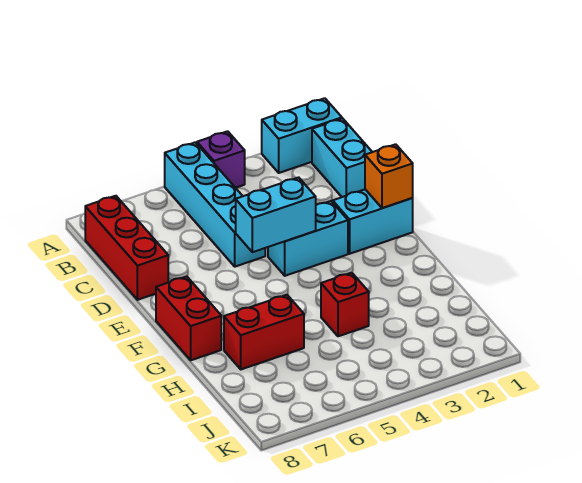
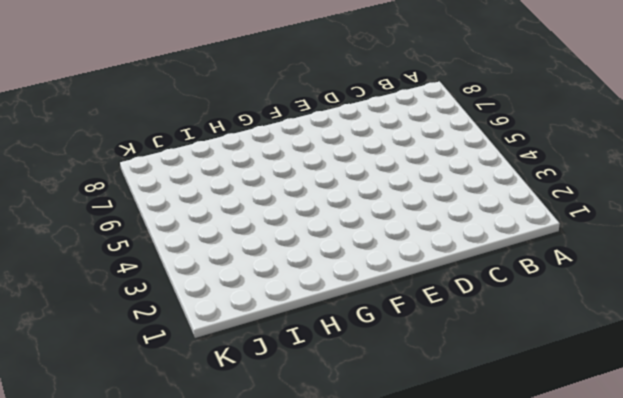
none -> cyan brick A1:A2 level 1
none -> purple brick A4 level 1
none -> cyan brick A5:D5 level 1

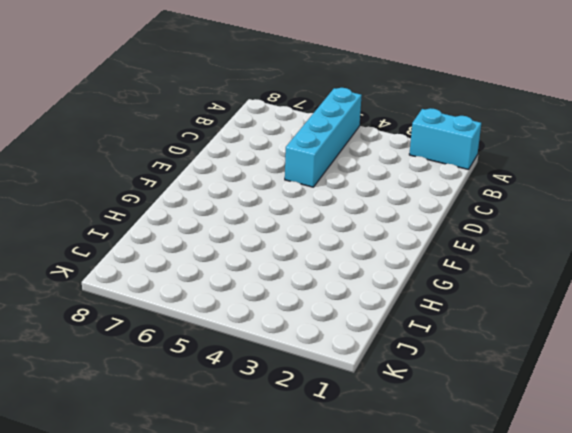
none -> purple brick A4 level 1
none -> cyan brick B1:C1 level 1
none -> red brick B8:D8 level 1

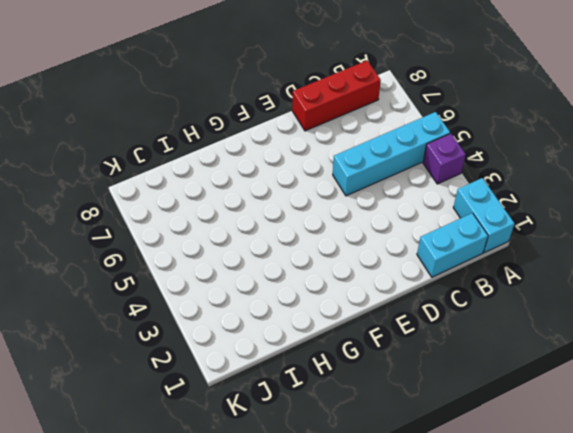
none -> cyan brick E1:E2 level 1
none -> cyan brick E3:E4 level 1
none -> red brick F8:G8 level 1

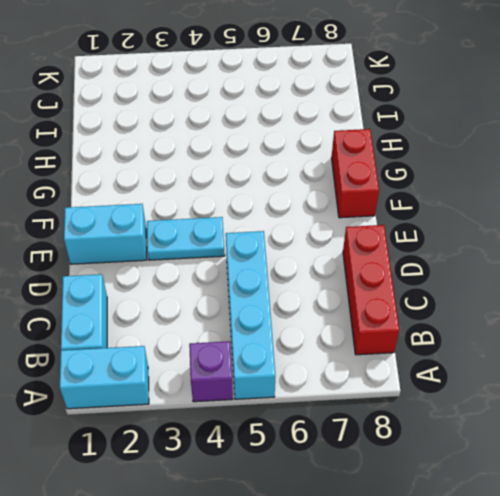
cyan plate E3:E4 level 1 -> cyan brick E3:E4 level 1
none -> red brick H4 level 1
none -> red brick H6:H7 level 1
none -> orange brick E1 level 2

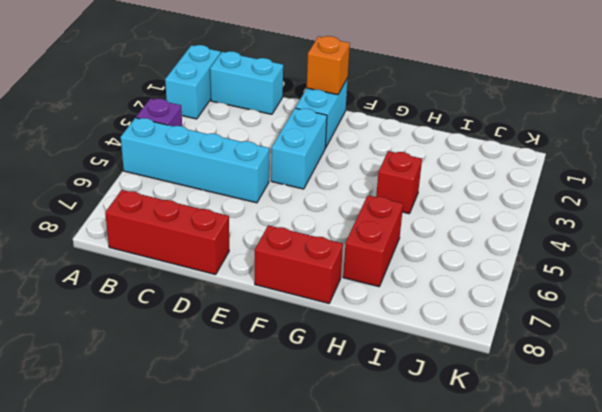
none -> cyan brick E4:E5 level 2

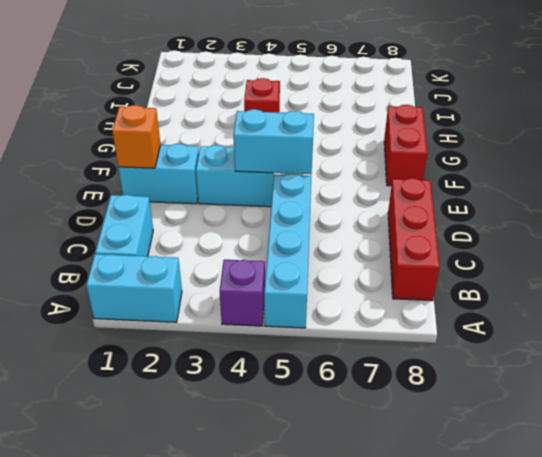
none -> red brick H6:H7 level 1

